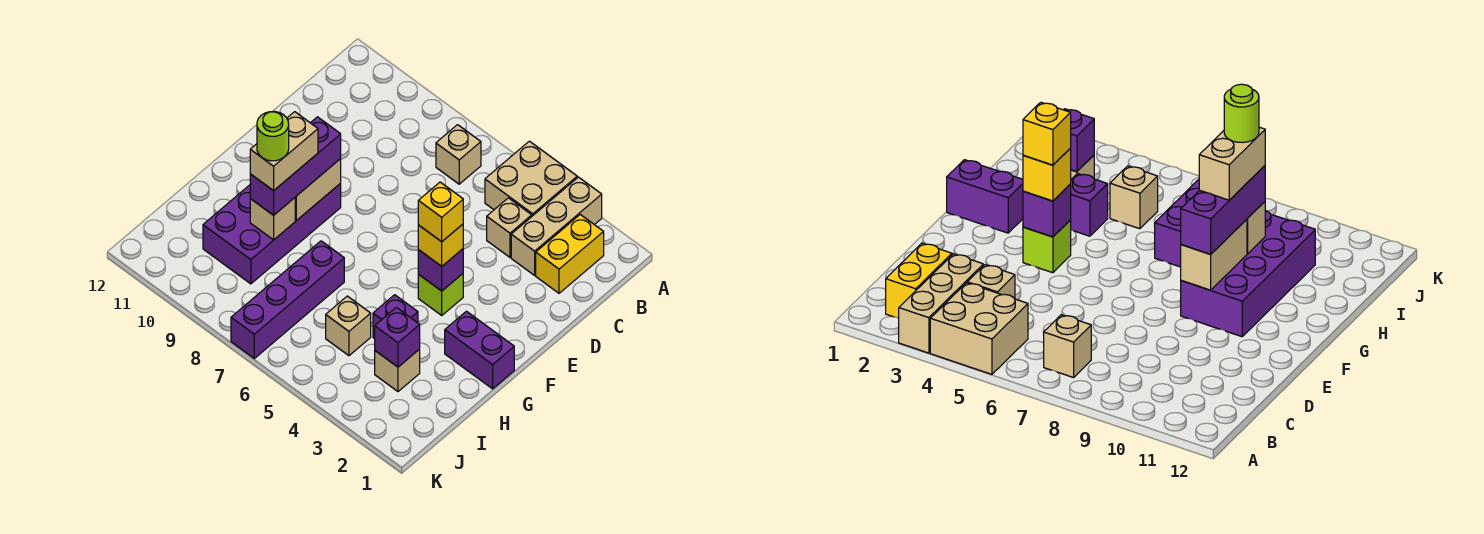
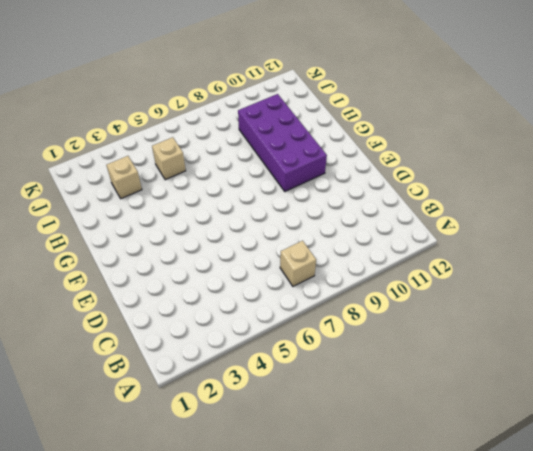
none -> tan brick A3:C3 level 1
none -> tan brick A4:B5 level 1
none -> yellow brick B2:C2 level 1

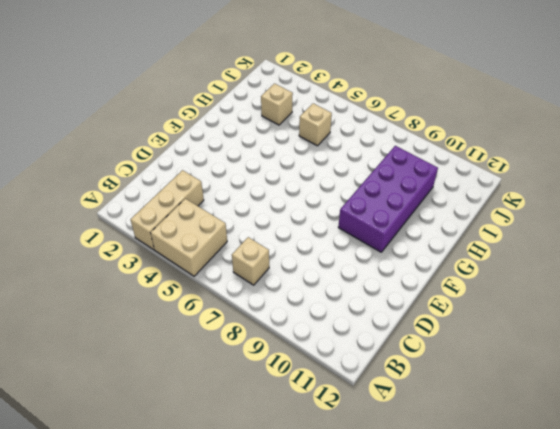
none -> yellow brick B2:C2 level 1
none -> tan brick C4 level 1
none -> lime brick F4 level 1

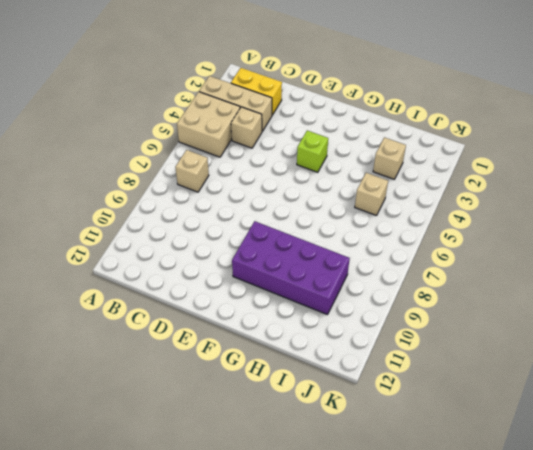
none -> purple brick G1:G2 level 1
none -> purple brick H4 level 1
none -> purple brick H7:K7 level 1

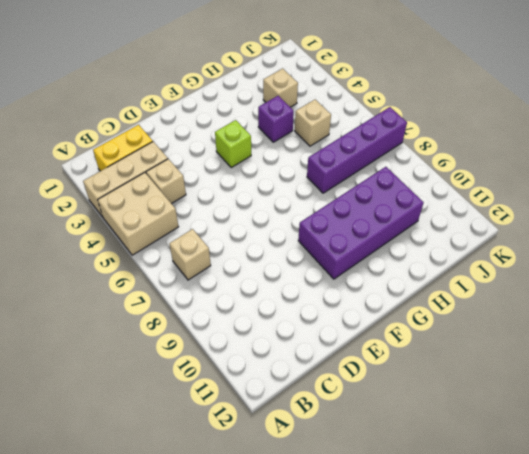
none -> purple brick G1:G2 level 1
none -> purple brick F4 level 2
none -> tan brick F9:G9 level 2

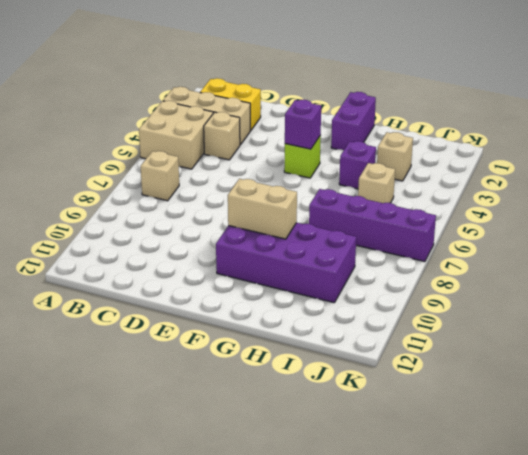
none -> tan brick H9 level 2
none -> purple brick I3 level 2
none -> yellow brick F4 level 3

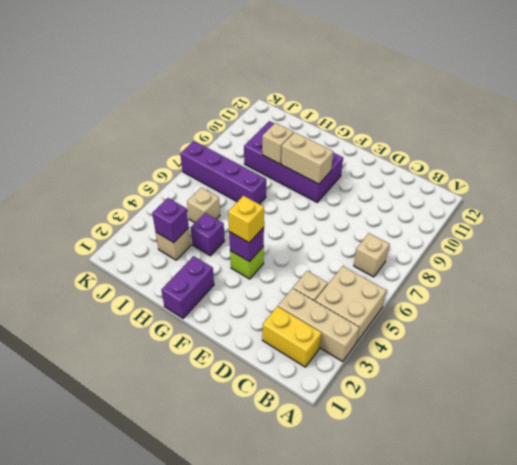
none -> purple brick F9:H9 level 3
none -> yellow brick F4 level 4
none -> tan brick G9:H9 level 4

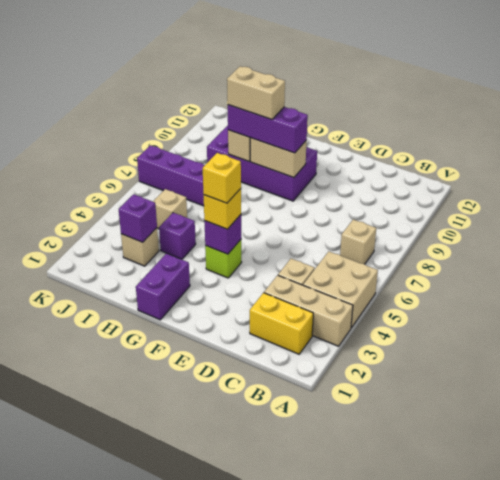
none -> lime round brick H9 level 5

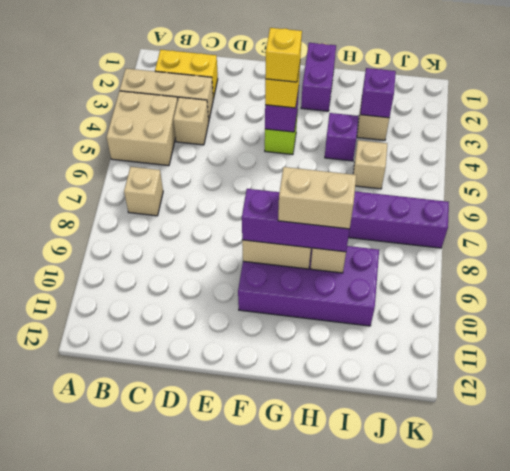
none -> lime round brick H9 level 5

